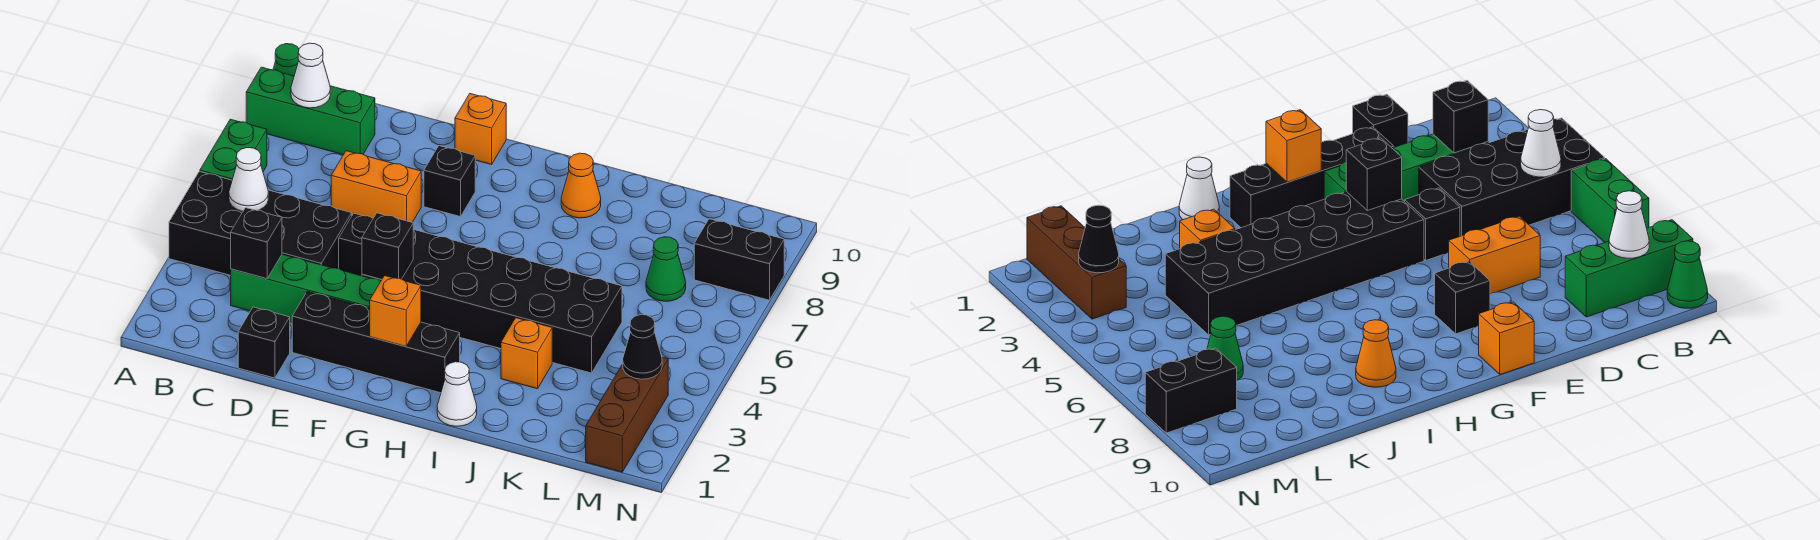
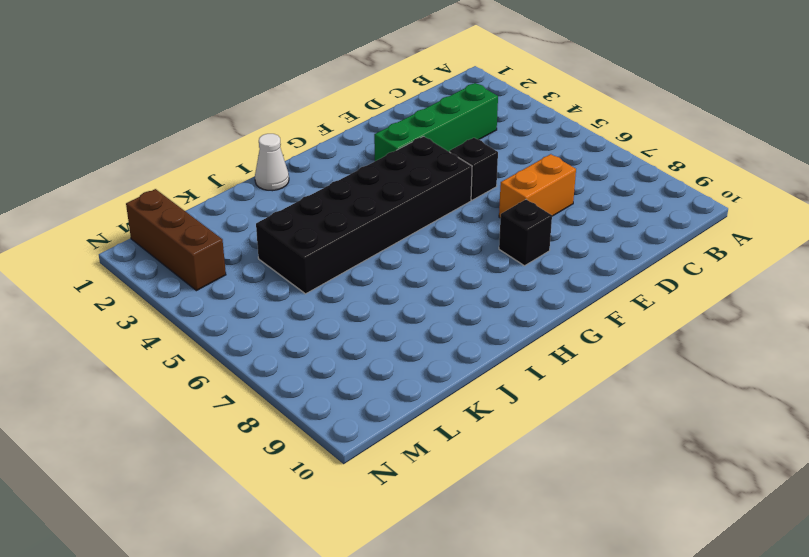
none -> black brick A4:D5 level 1
none -> green brick A6:A7 level 1
none -> green brick A9:C9 level 1

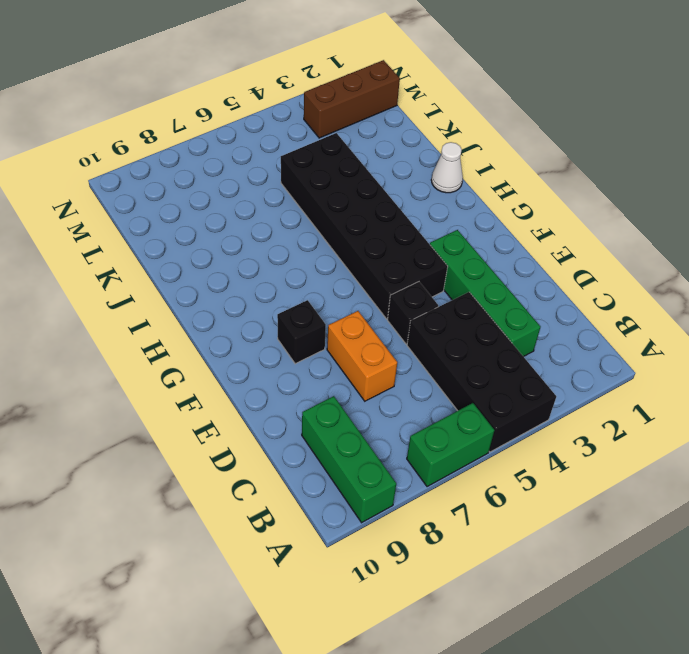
none -> green cone A10 level 1
none -> black brick D1 level 1
none -> black brick E2:H2 level 1

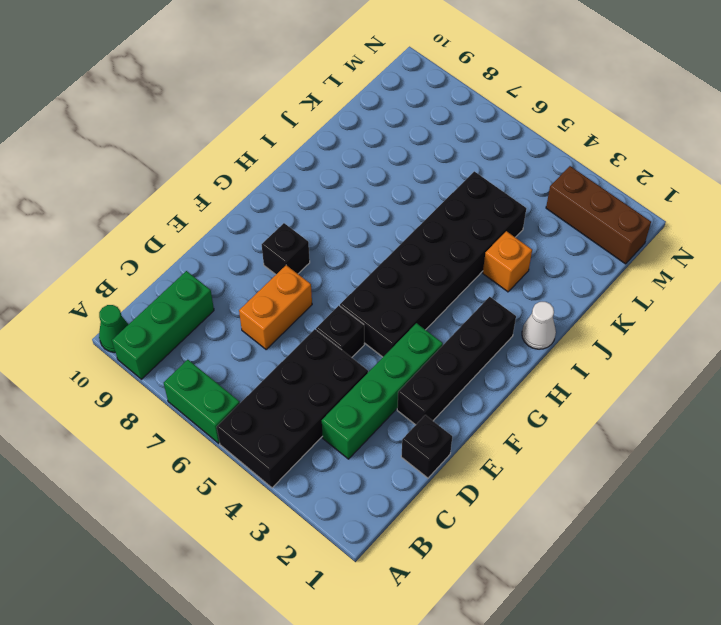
none -> orange brick F10 level 1
none -> orange cone I9 level 1
none -> green cone L7 level 1

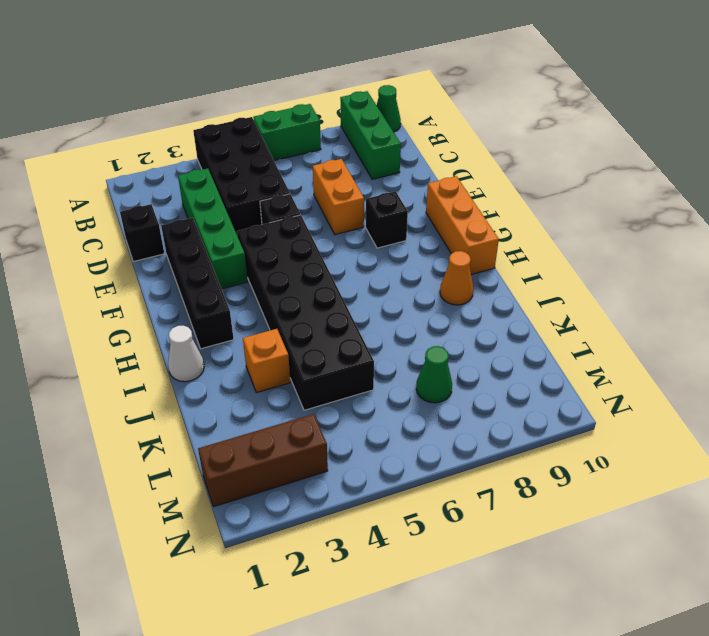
orange brick F10:H10 level 1 -> orange brick F10 level 1
none -> black brick M8:N8 level 1
none -> white cone B5 level 2
none -> white cone B9 level 2

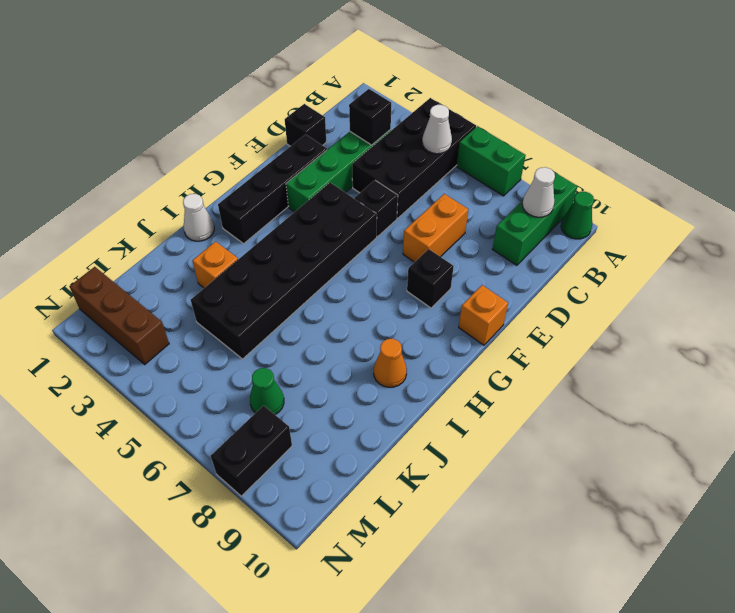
none -> black brick F4 level 2
none -> orange brick G2 level 2
none -> black cone M3 level 2

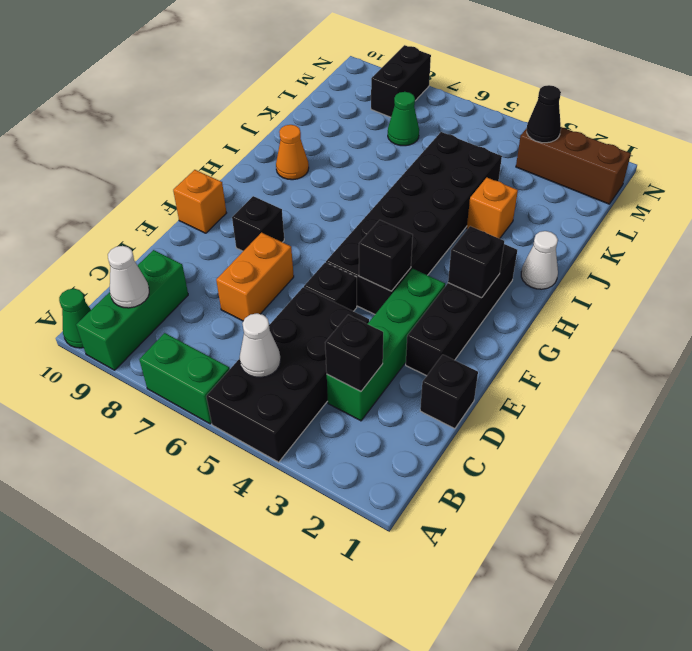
black brick G2 level 2 -> orange brick G2 level 2

